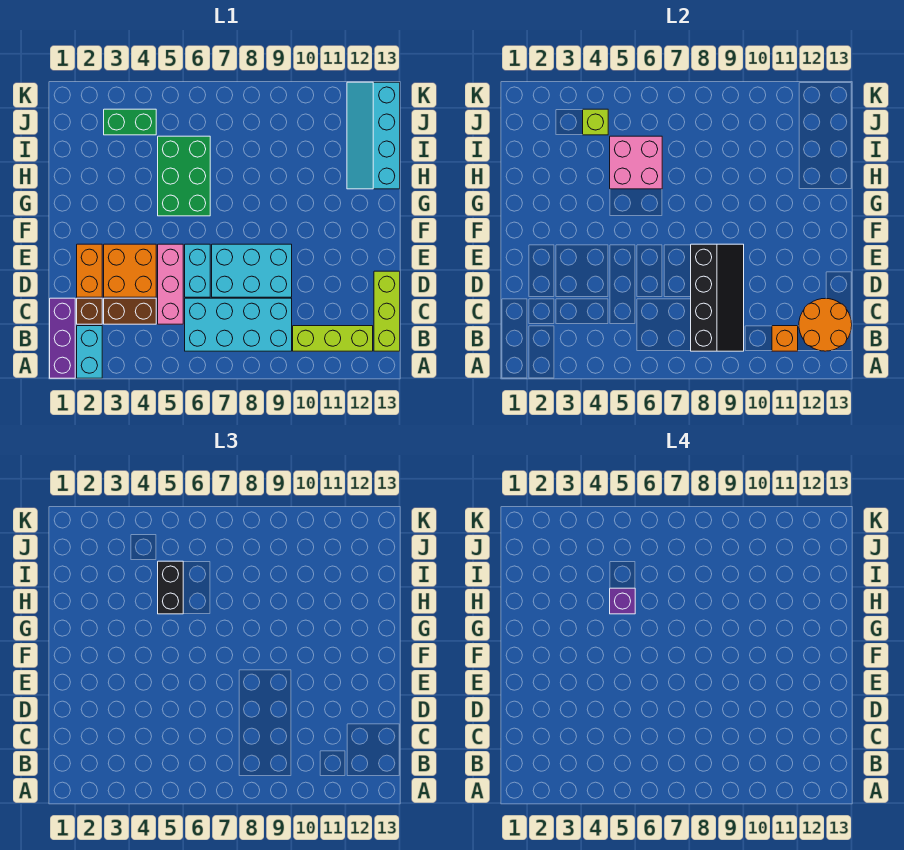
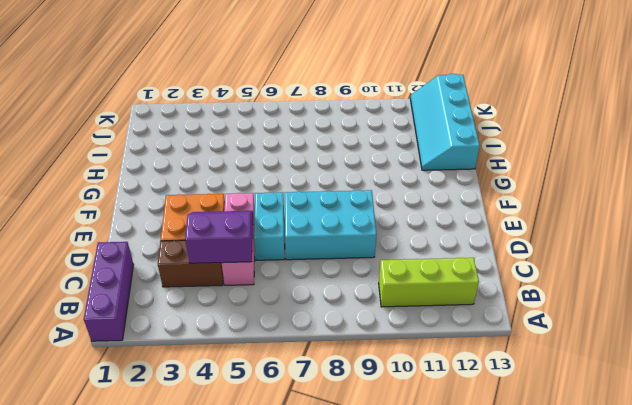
purple slope C4:D5 level 2 top C -> none
none -> cyan brick A2:B2 level 1
none -> cyan brick B6:C9 level 1
none -> lime brick B13:D13 level 1

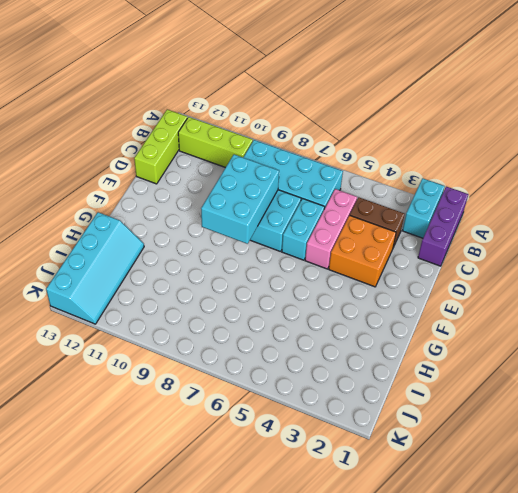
cyan brick D8:F9 level 2 -> black slope B8:E9 level 2 top 8
none -> brown brick C2 level 1
none -> orange brick D2:E2 level 1
none -> green brick G5:I6 level 1

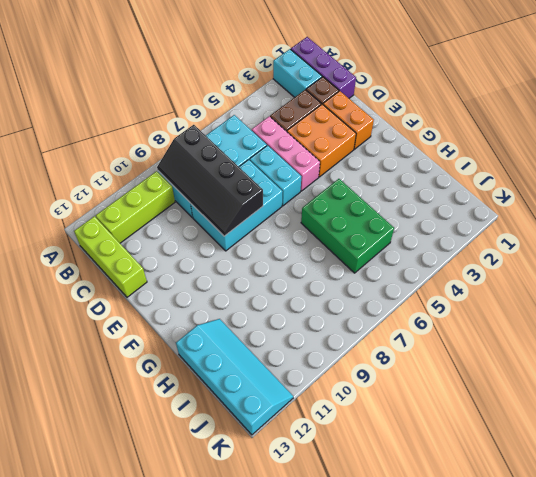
none -> green brick J3:J4 level 1
none -> orange brick B11 level 2
none -> orange round brick B12:C13 level 2

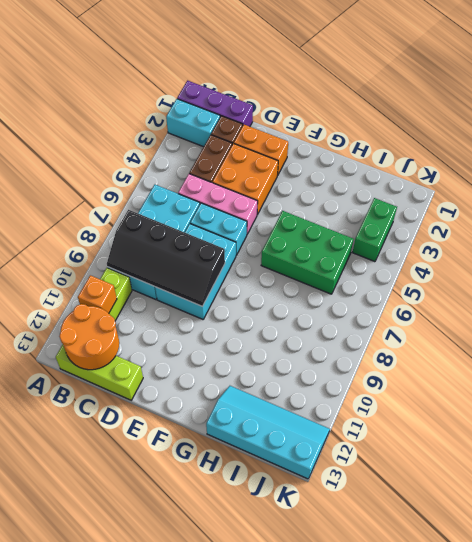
none -> pink brick H5:I6 level 2
none -> lime brick J4 level 2
none -> black brick H5:I5 level 3

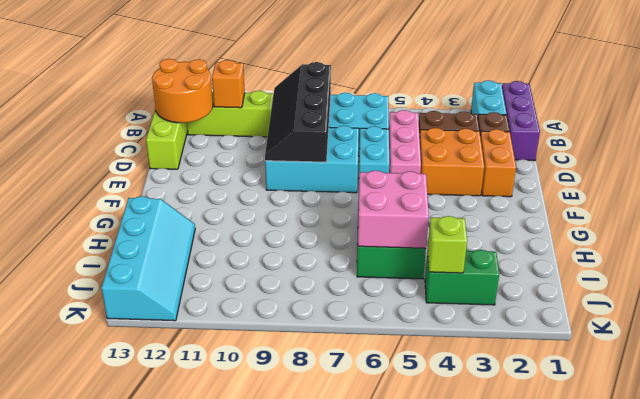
none -> black brick H5:I5 level 3
none -> purple brick H5 level 4

